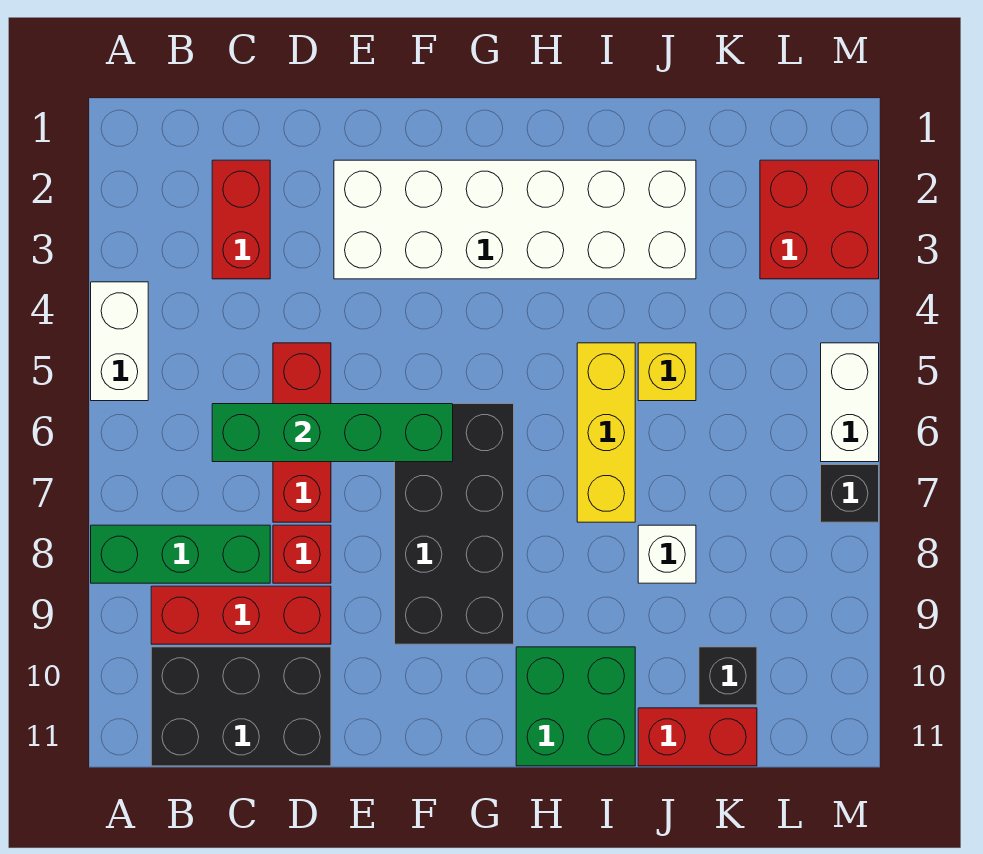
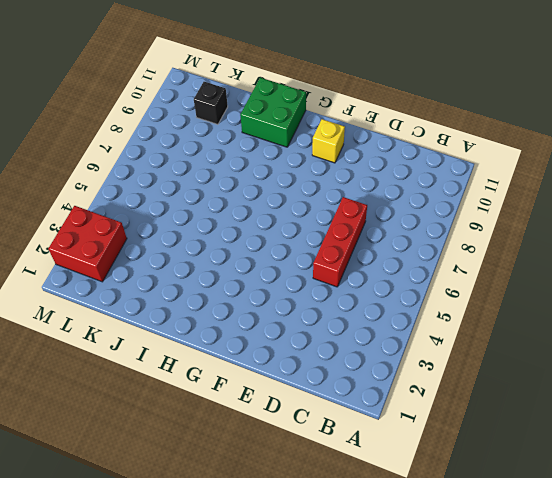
yellow brick F10 level 1 -> yellow brick J5 level 1
none -> white brick A4:A5 level 1
none -> green brick A8:C8 level 1
none -> red brick B9:D9 level 1

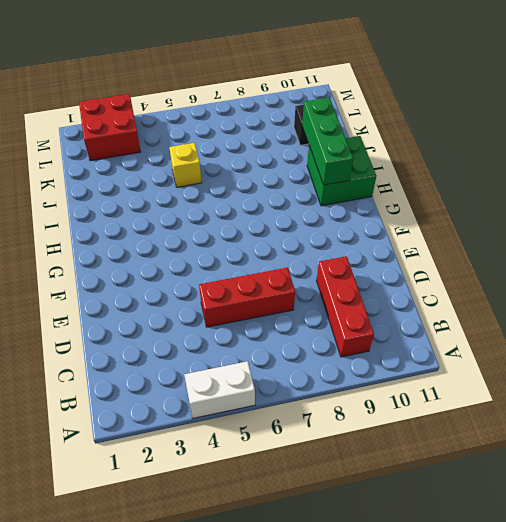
green brick H10:J10 level 2 -> green brick A8:C8 level 1
none -> black brick B10:D11 level 1
none -> red brick C2:C3 level 1
none -> red brick D8 level 1

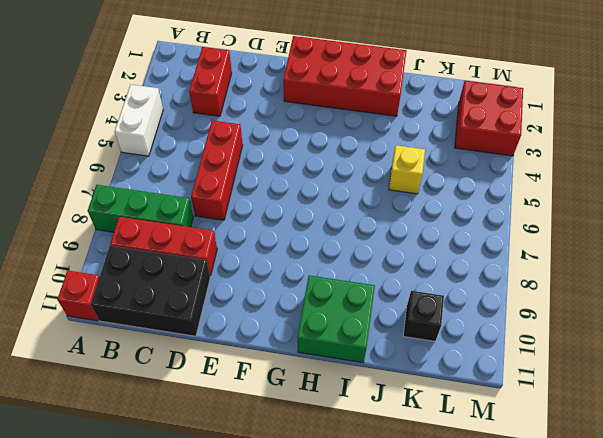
red brick A11 level 1 -> red brick D8 level 1
red brick F1:I2 level 1 -> white brick E2:J3 level 1
none -> black brick F6:G9 level 1
none -> yellow brick I5:I7 level 1
none -> white brick J8 level 1

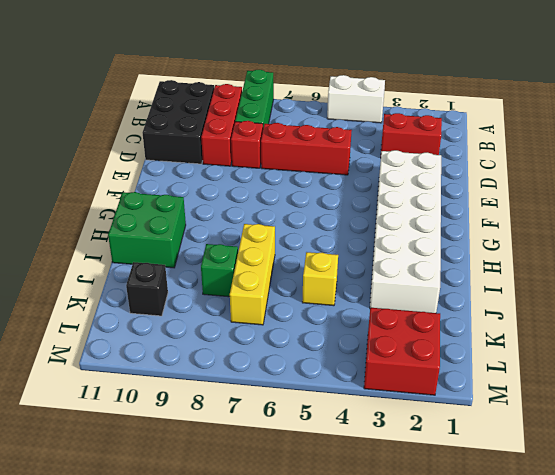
yellow brick I7:K7 level 1 -> yellow brick I5:I7 level 1
green brick J8 level 1 -> white brick J8 level 1
none -> black brick F6:G9 level 1
none -> red brick J11:K11 level 1
none -> white brick M5:M6 level 1

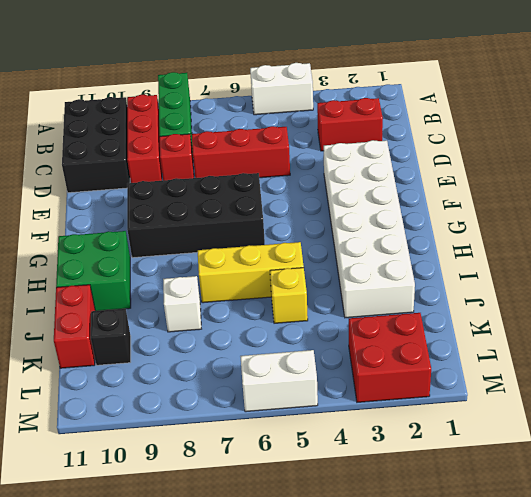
none -> black brick M7 level 1
none -> green brick C6:F6 level 2

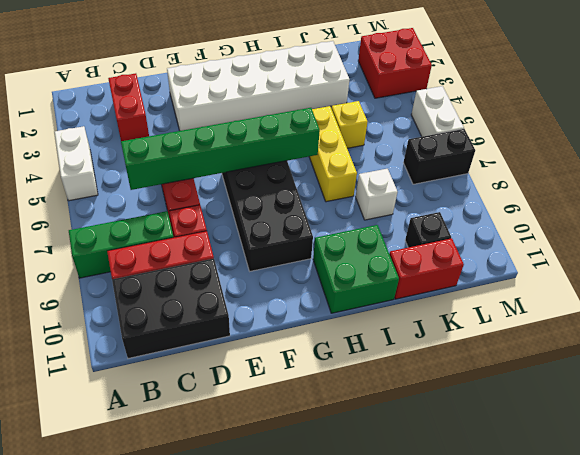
green brick C6:H6 level 2 -> green brick C6:F6 level 2
black brick L7:M7 level 1 -> black brick M7 level 1

